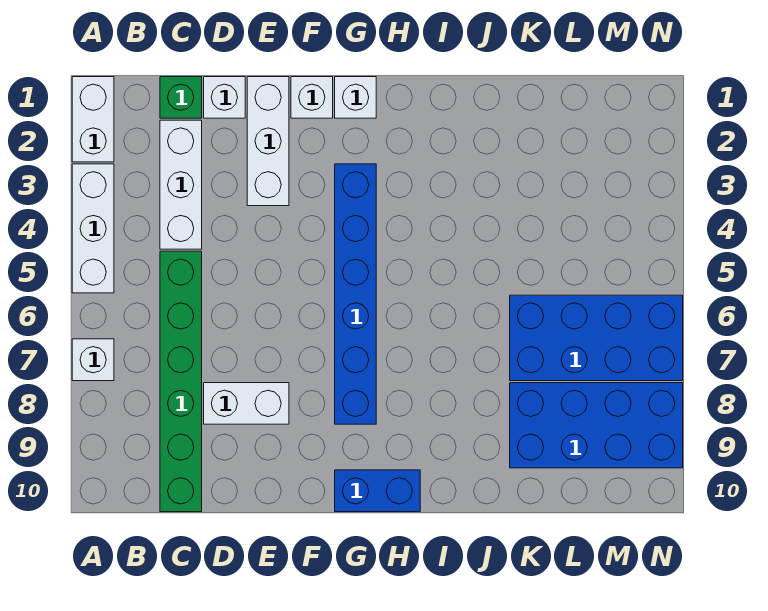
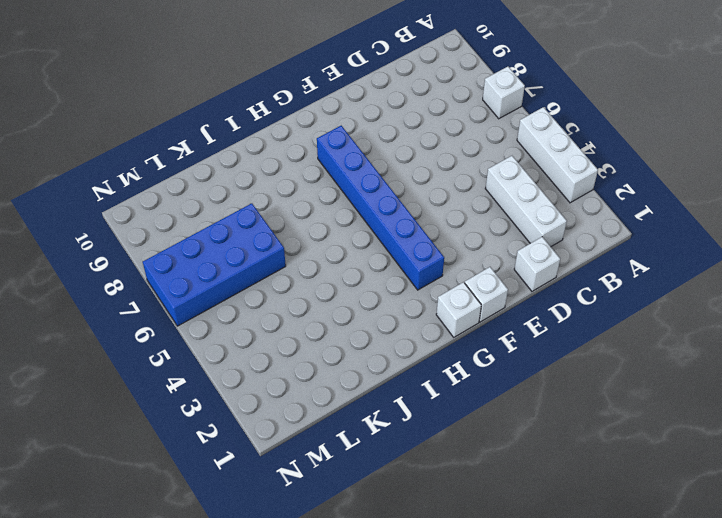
none -> white brick A1:A2 level 1
none -> green brick C1 level 1
none -> green brick C5:C10 level 1

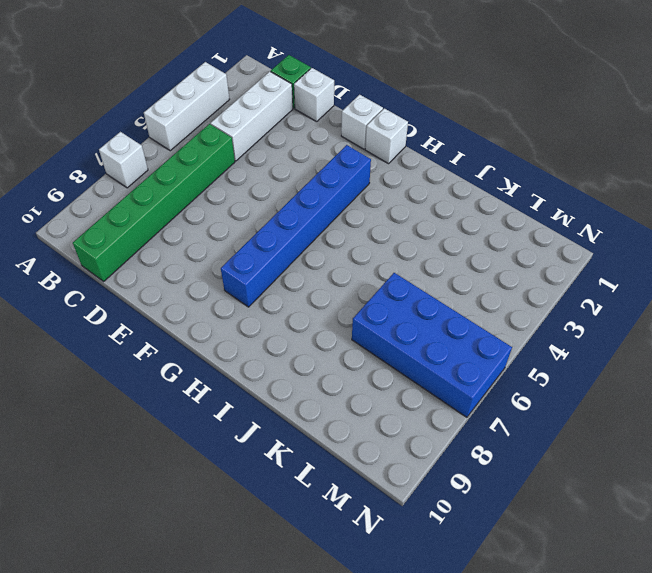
none -> white brick A1:A2 level 1
none -> white brick D8:E8 level 1
none -> white brick E1:E3 level 1

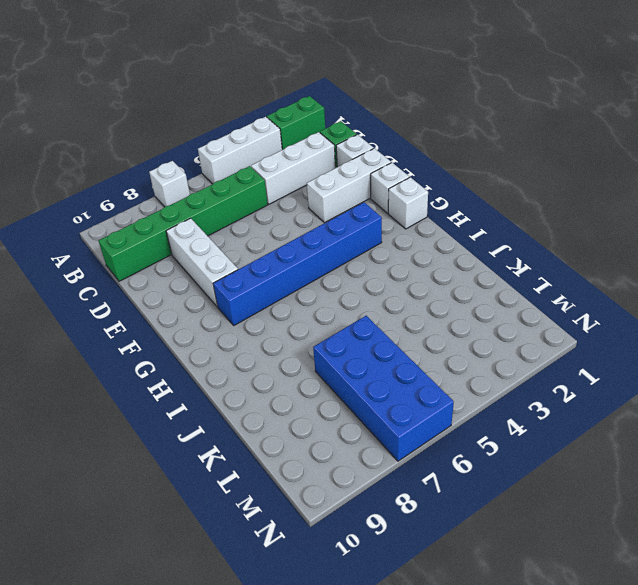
green brick A1:A2 level 1 -> white brick A1:A2 level 1
white brick D8:F8 level 1 -> white brick D8:E8 level 1
none -> blue brick G10:H10 level 1
none -> blue brick K8:N9 level 1

